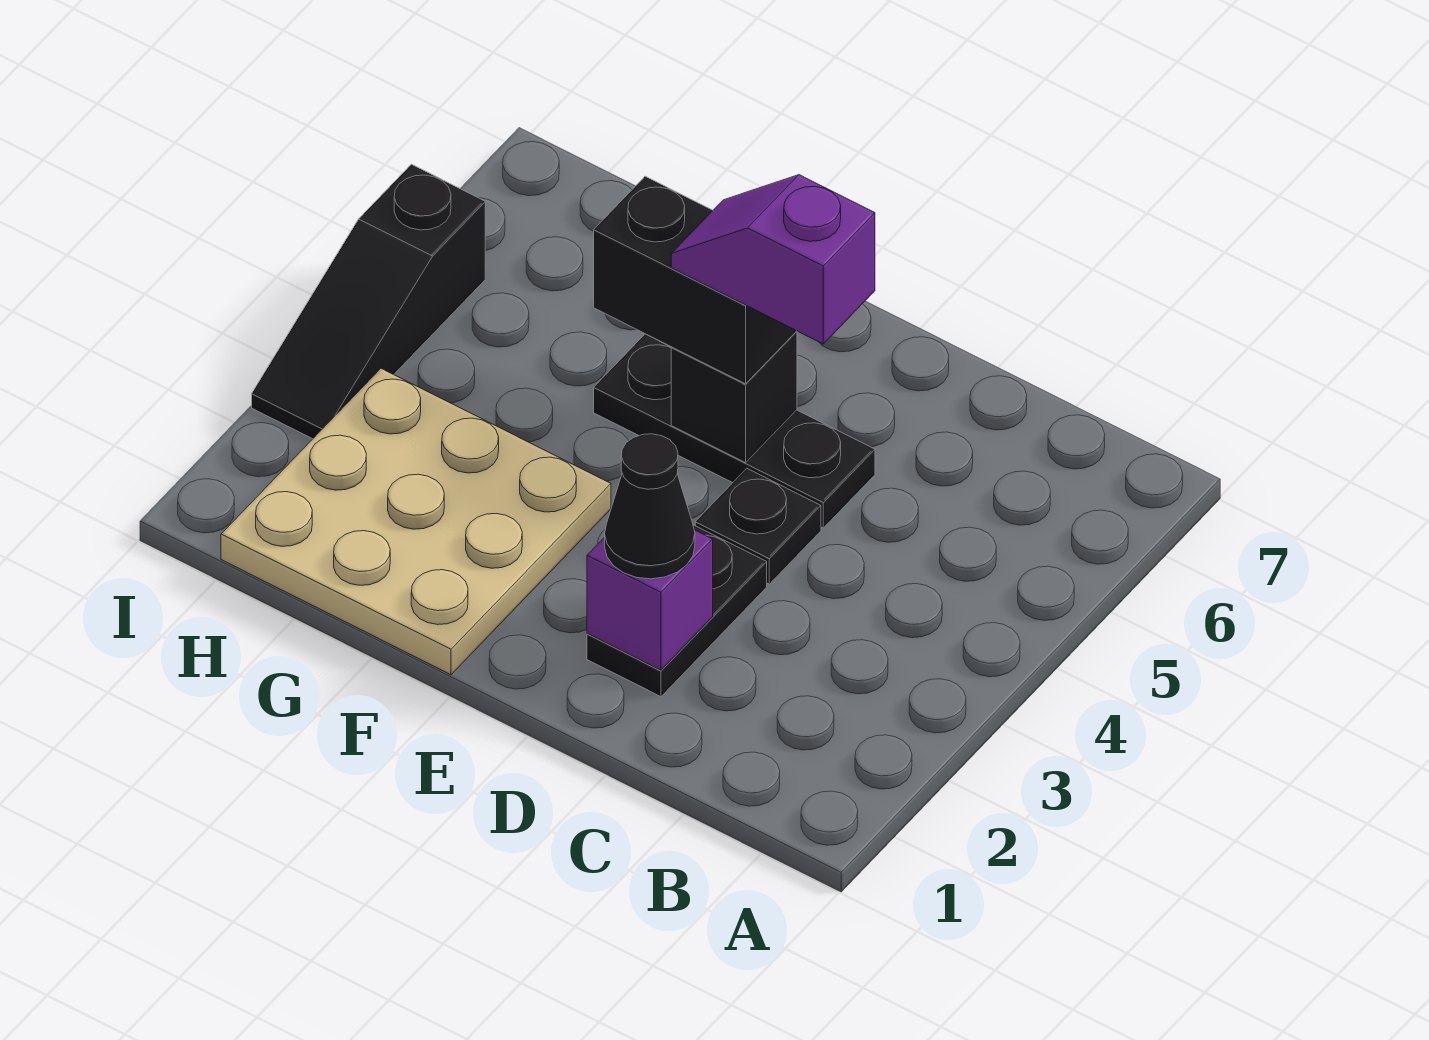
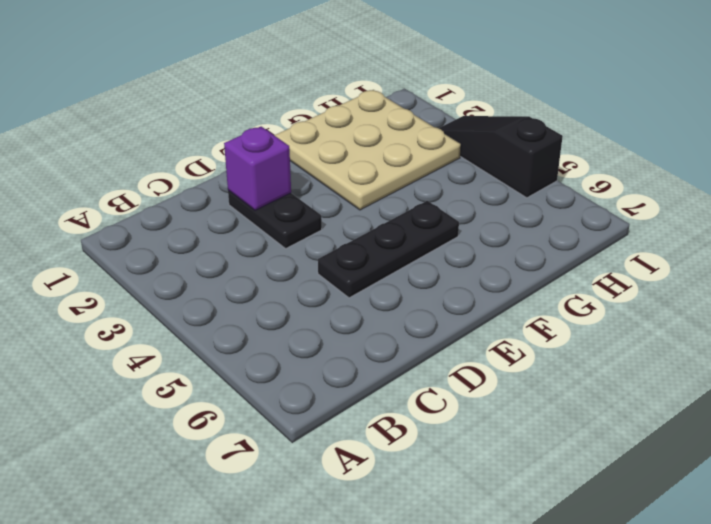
none -> black plate D4 level 1
none -> black brick E5 level 2

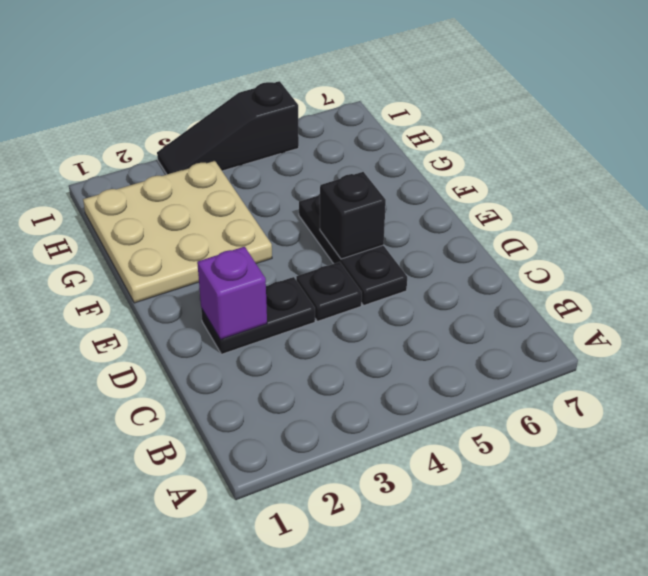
none -> black cone D2 level 3
none -> black brick E5:F5 level 3

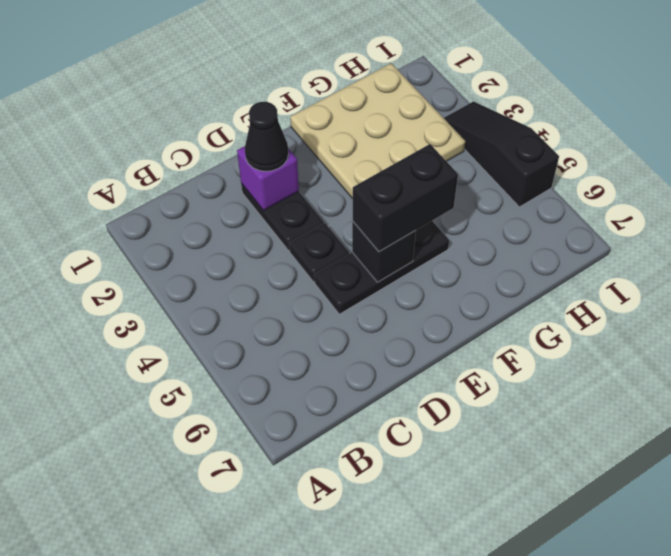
none -> purple slope D5:E5 level 4 top D

